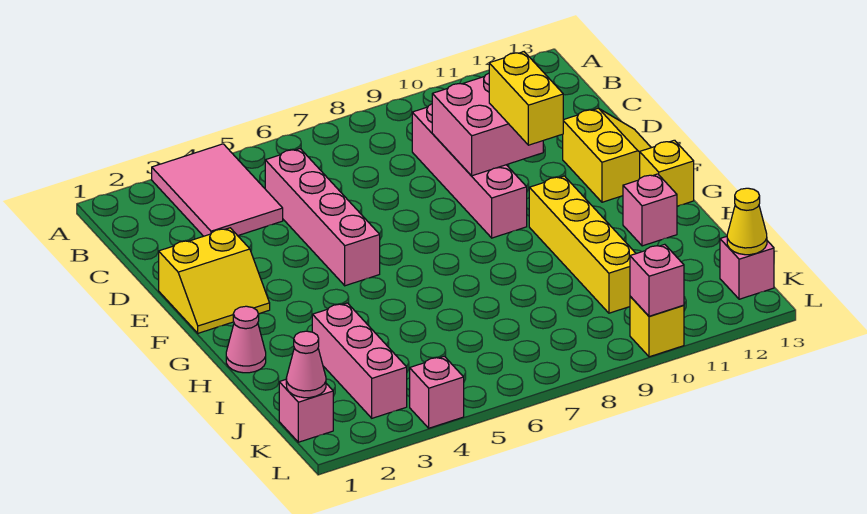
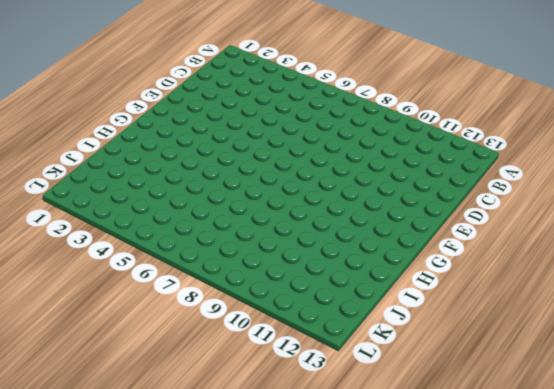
none -> pink tile A3:C4 level 1
none -> pink brick C5:F5 level 1
none -> pink brick C9:F9 level 1

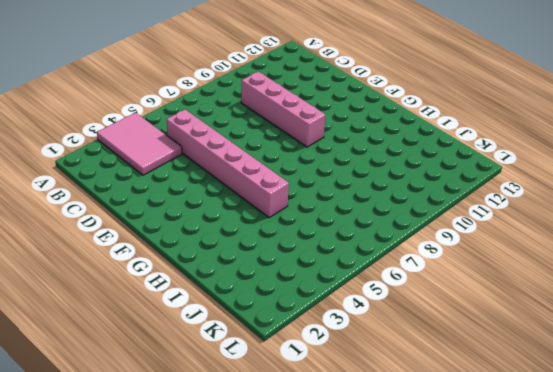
pink brick C5:H5 level 1 -> pink brick C5:F5 level 1
none -> yellow slope E1:F2 level 1 top E
none -> yellow slope E12:F13 level 1 top 12
none -> yellow brick G10:J10 level 1

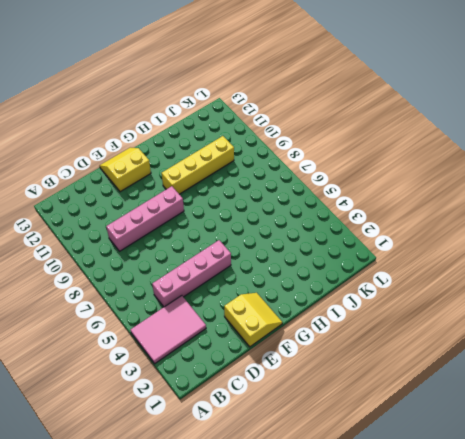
none -> yellow brick G13 level 1
none -> pink cone H1 level 1
none -> pink brick H12 level 1

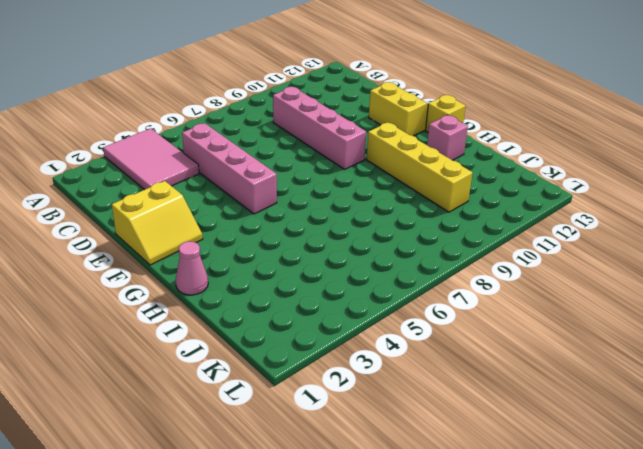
none -> pink brick I3:K3 level 1
none -> pink brick K1 level 1
none -> pink brick K13 level 1

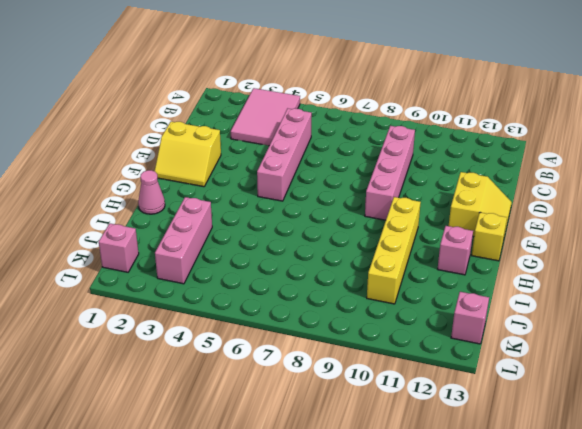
none -> pink brick L4 level 1
none -> yellow brick L10 level 1
none -> pink brick D9:E10 level 2

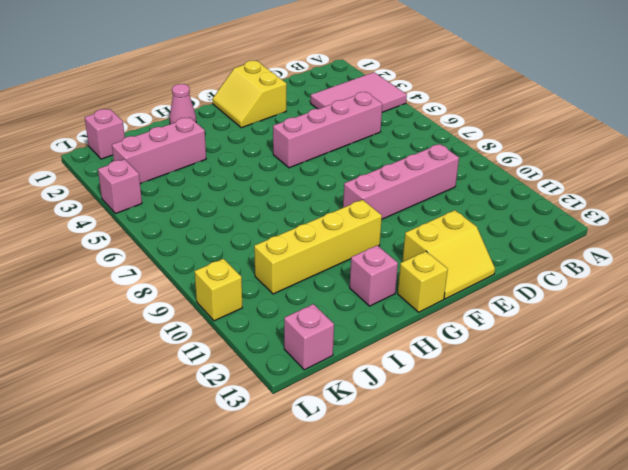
none -> pink brick D9:E10 level 2
none -> pink cone K1 level 2
none -> yellow cone K13 level 2

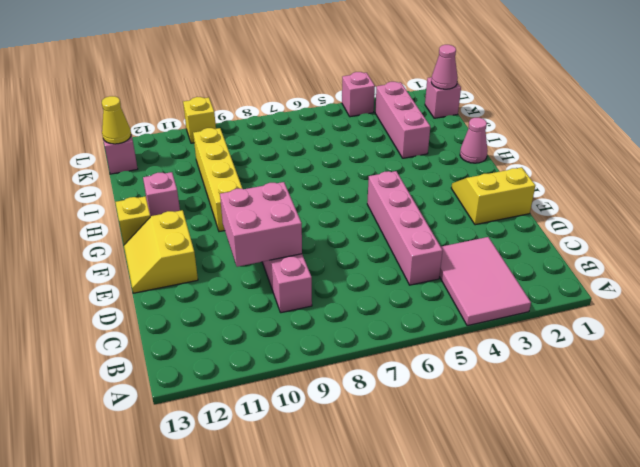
none -> pink brick L10 level 2
none -> yellow brick E10:F10 level 3

